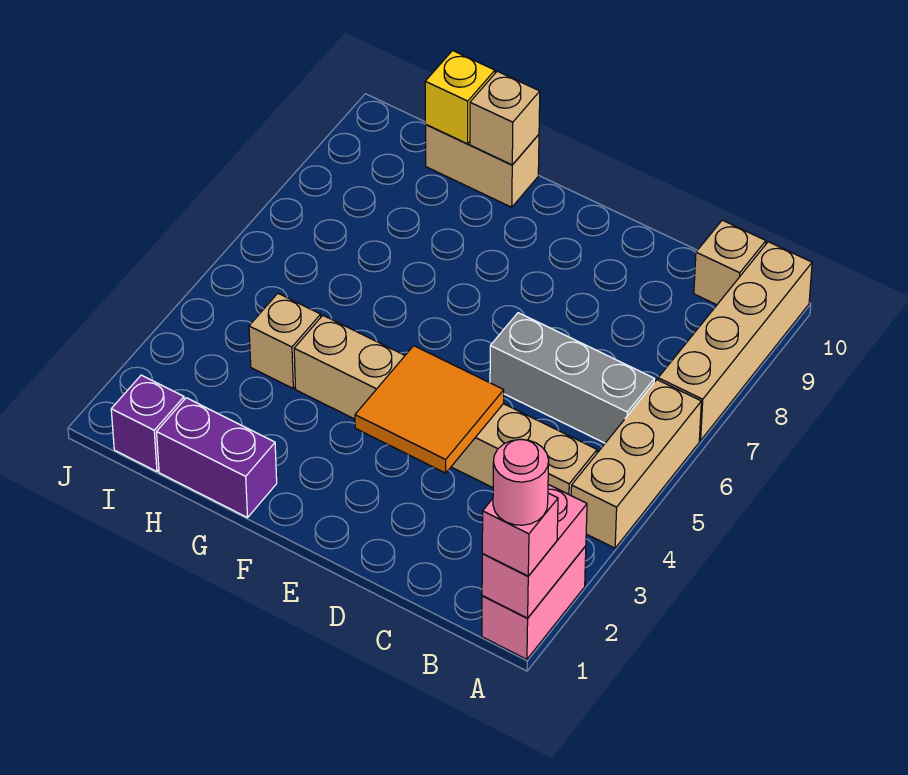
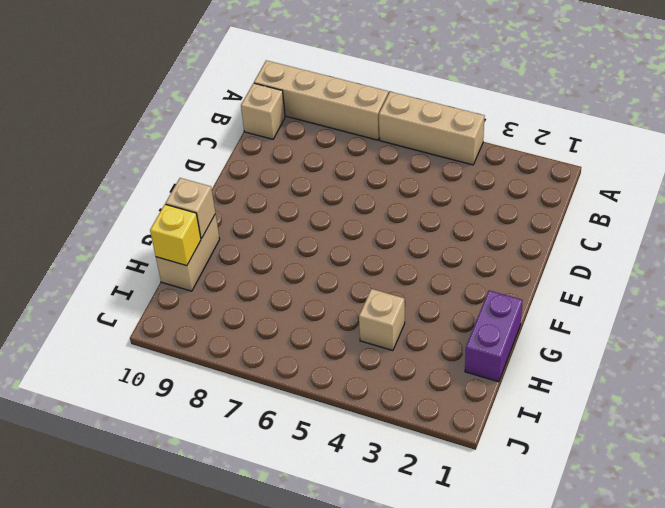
none -> pink brick A1:A2 level 1
none -> tan brick B4:G4 level 1
none -> grey brick B6:D6 level 1

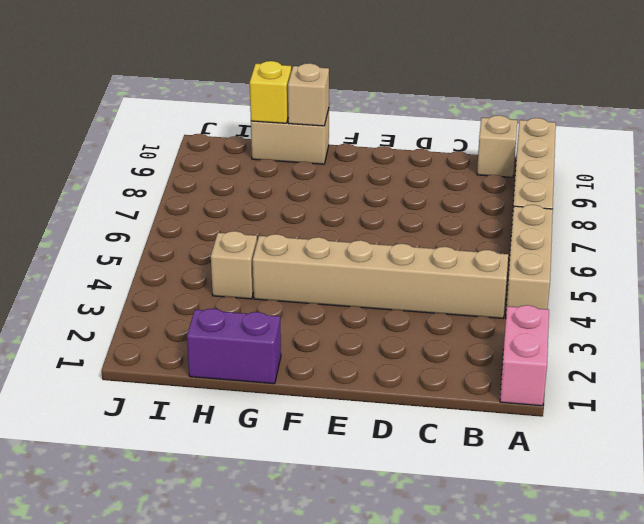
none -> grey brick B6:D6 level 1
none -> purple brick I1 level 1
none -> pink brick A1:A2 level 2

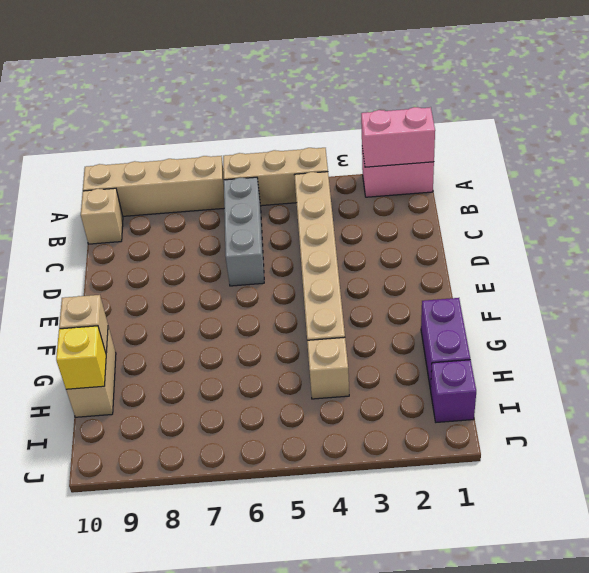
none -> orange tile D3:E4 level 2
none -> pink brick A1 level 3
none -> pink round brick A1 level 4

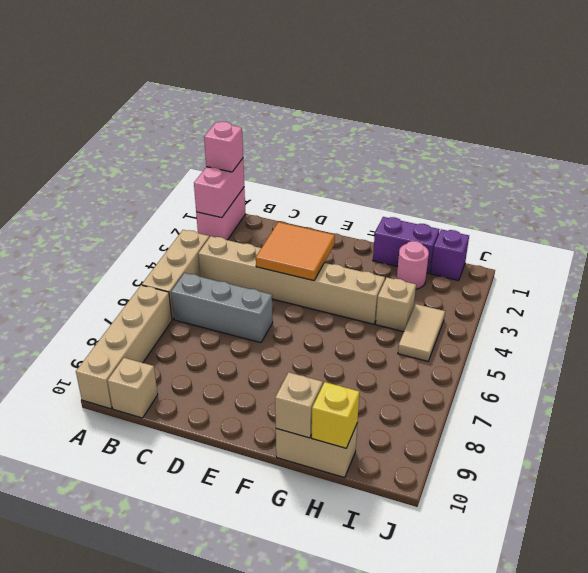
pink round brick H2 level 1 -> pink round brick A1 level 4
tan tile I4:I5 level 1 -> none

